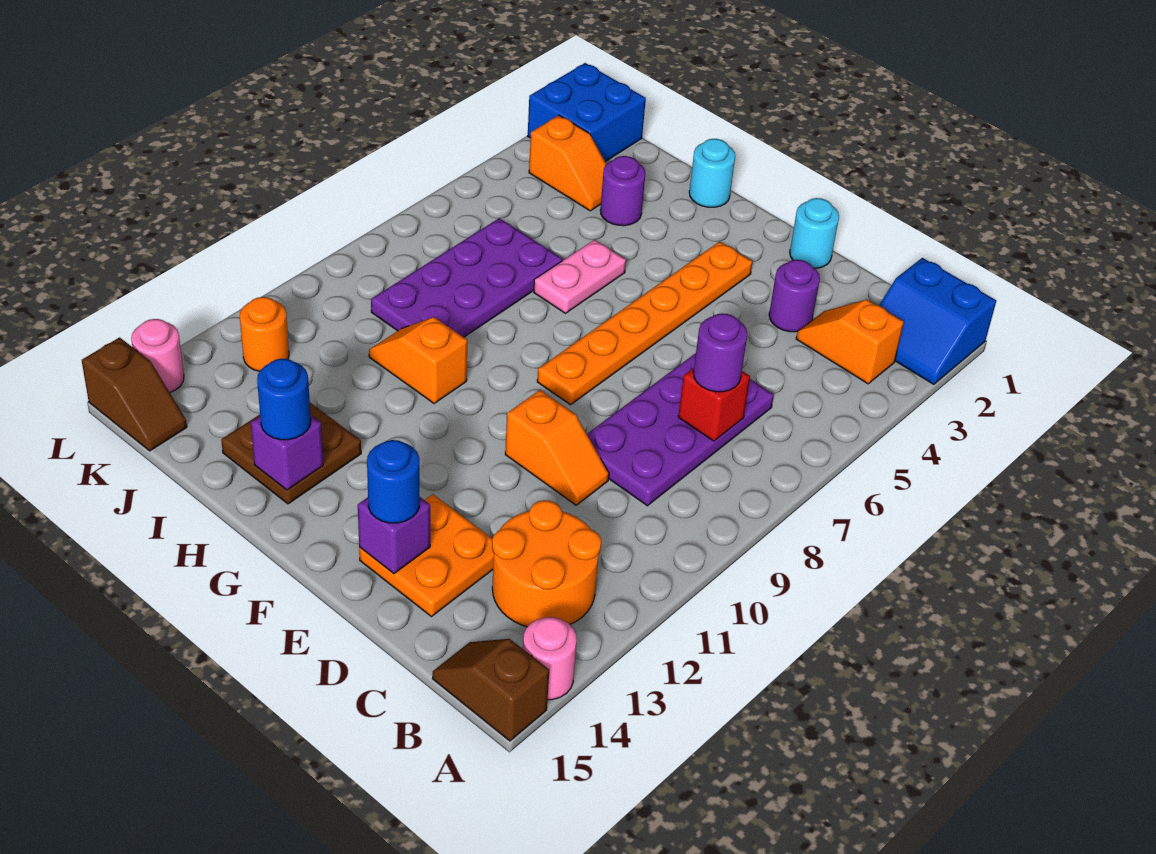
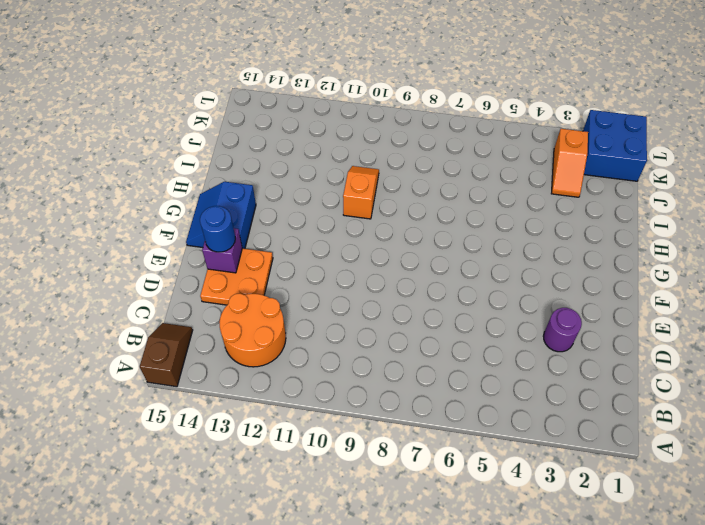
blue slope F14:G15 level 1 top 14 -> blue slope A1:B2 level 1 top 1
none -> pink round brick A14 level 1
none -> orange slope B3:C3 level 1 top B
none -> purple plate C6:D9 level 1

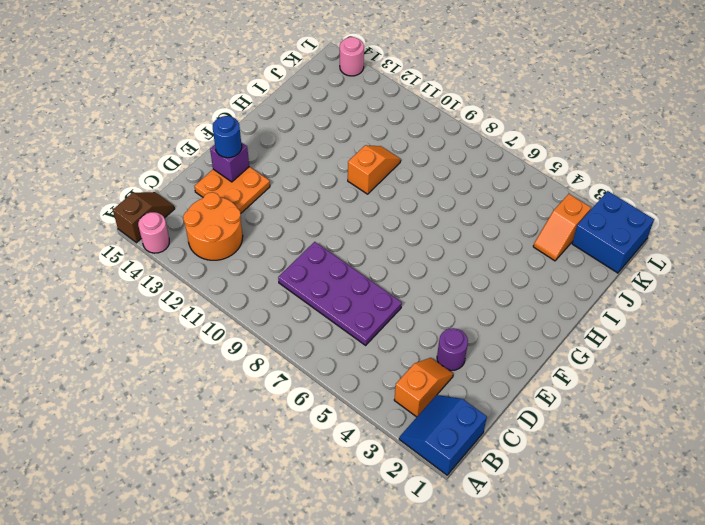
none -> orange slope D10:E10 level 1 top E
none -> cyan round brick E1 level 1
none -> orange plate F3:F8 level 1

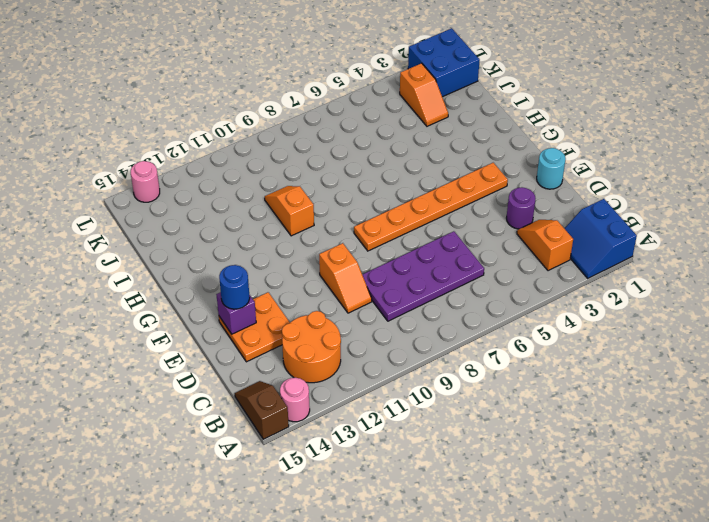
none -> cyan round brick H1 level 1
none -> pink plate H5:H6 level 1
none -> brown plate H13:I14 level 1

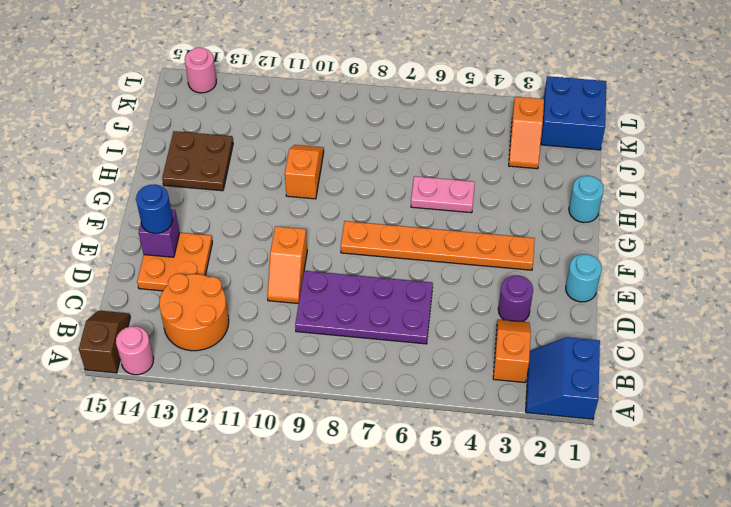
none -> purple round brick I3 level 1
none -> purple plate I6:J9 level 1
none -> orange round brick K12 level 1

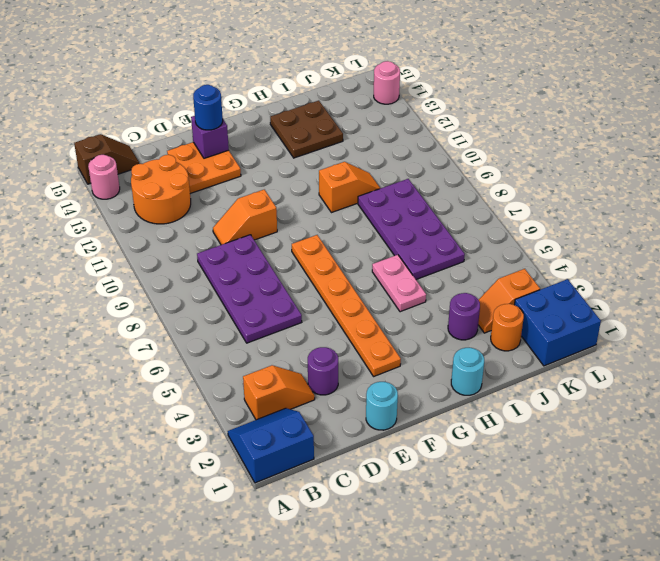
orange round brick J2 level 1 -> orange round brick K12 level 1
none -> brown slope K15:L15 level 1 top L
none -> red brick C7 level 2
none -> purple brick H14 level 2

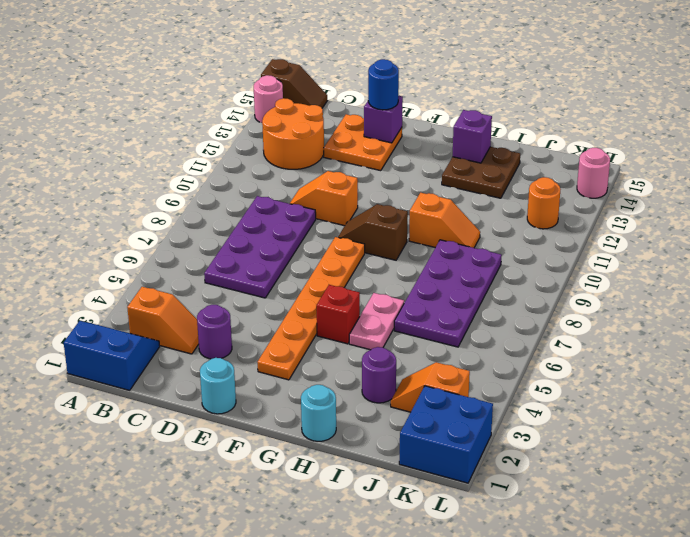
brown slope F9:G9 level 1 top G -> brown slope K15:L15 level 1 top L
red brick G5 level 1 -> red brick C7 level 2
none -> purple round brick C7 level 3
none -> blue round brick H14 level 3

